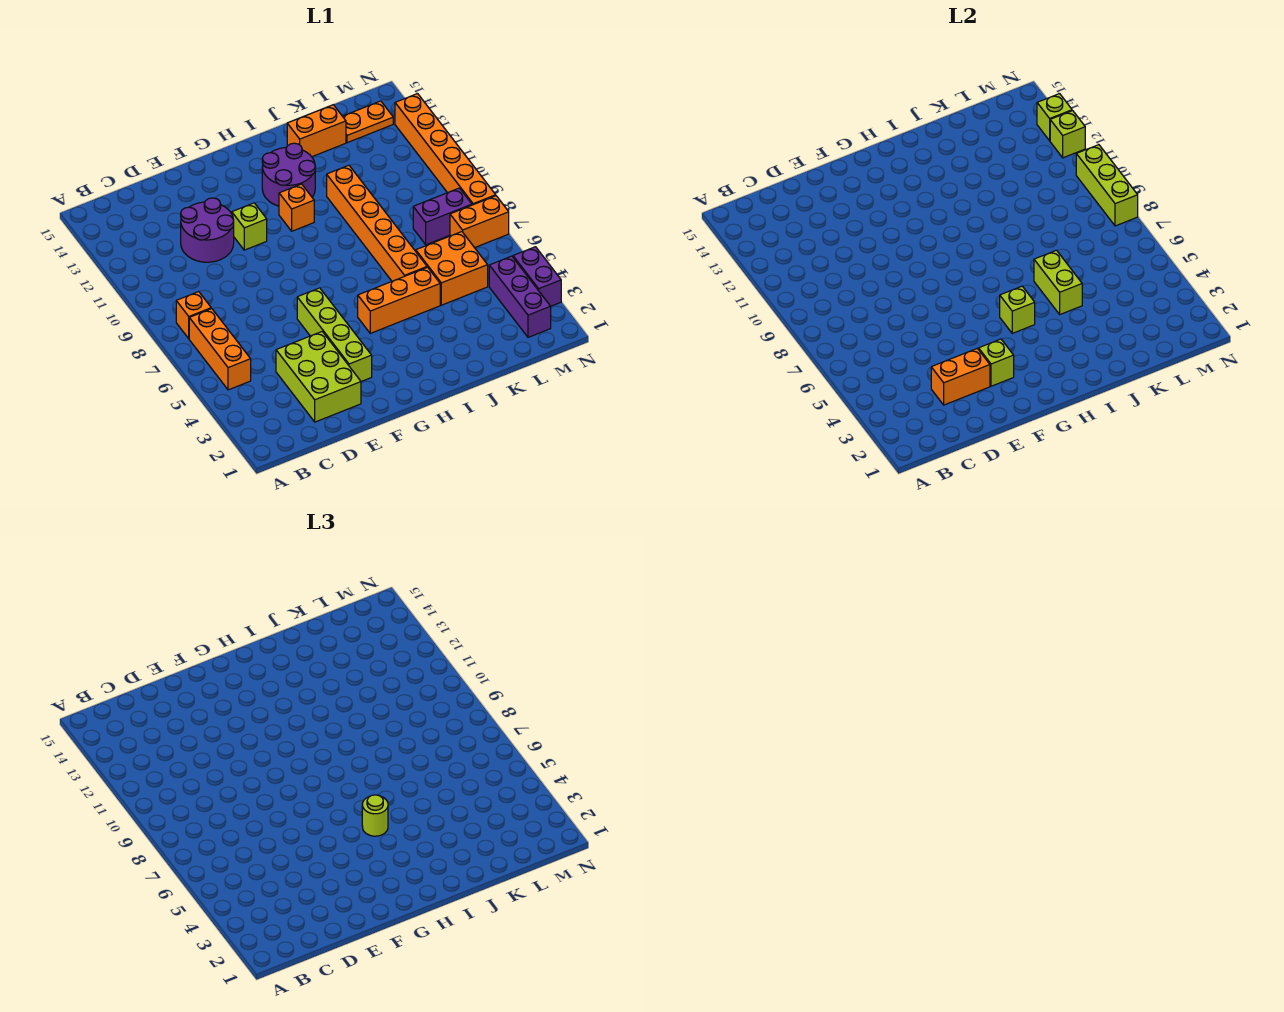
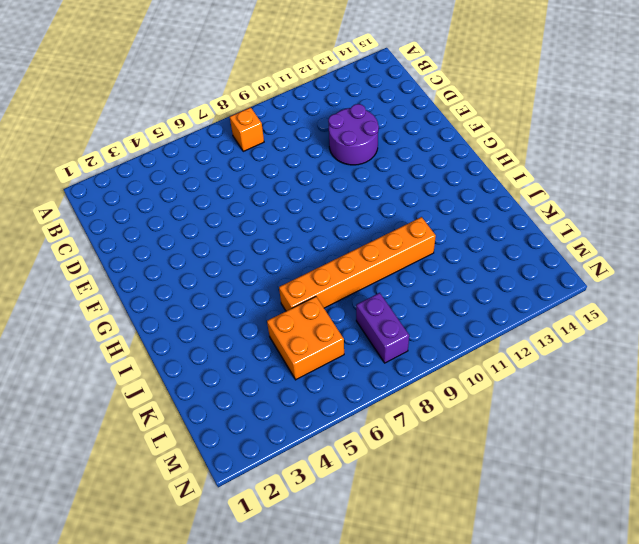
none -> orange brick B5:B7 level 1
none -> lime brick D2:E4 level 1
none -> lime brick F3:F6 level 1

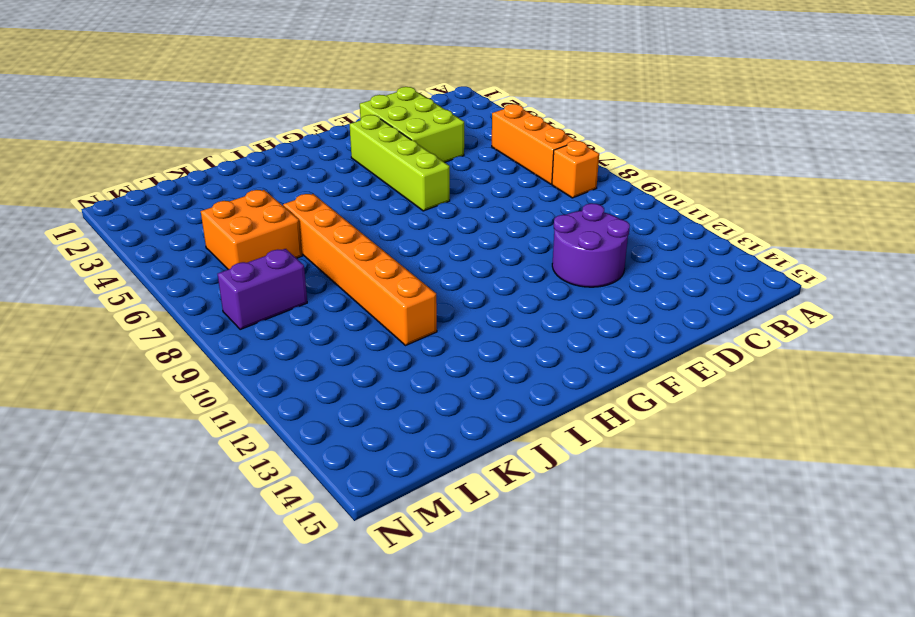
none -> lime brick F11 level 1
none -> orange brick H5:J5 level 1
none -> orange brick H11 level 1

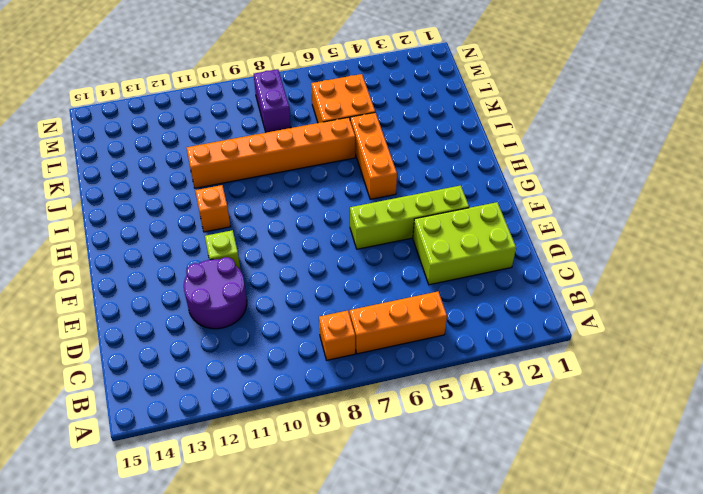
none -> purple round brick H12:I13 level 1
none -> orange brick J14:K14 level 1
none -> orange plate L14:M14 level 1

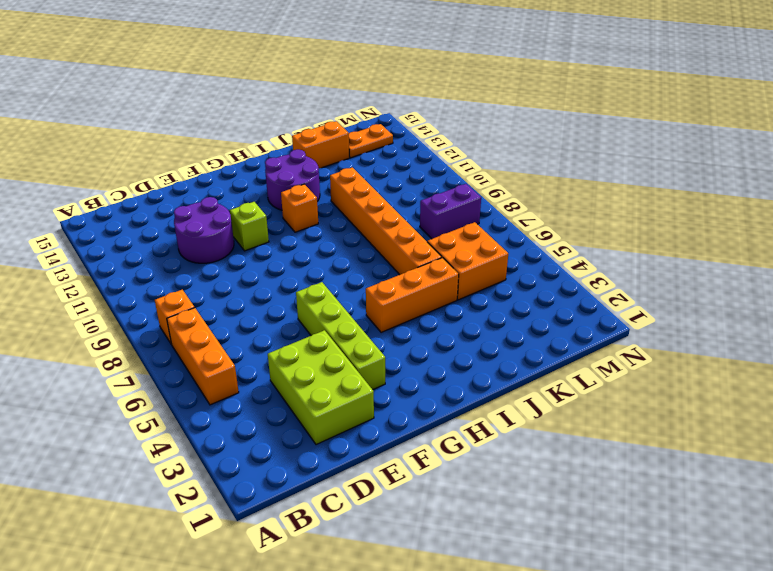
none -> purple brick M2:M4 level 1
none -> orange brick M7:N7 level 1
none -> purple brick N3:N4 level 1

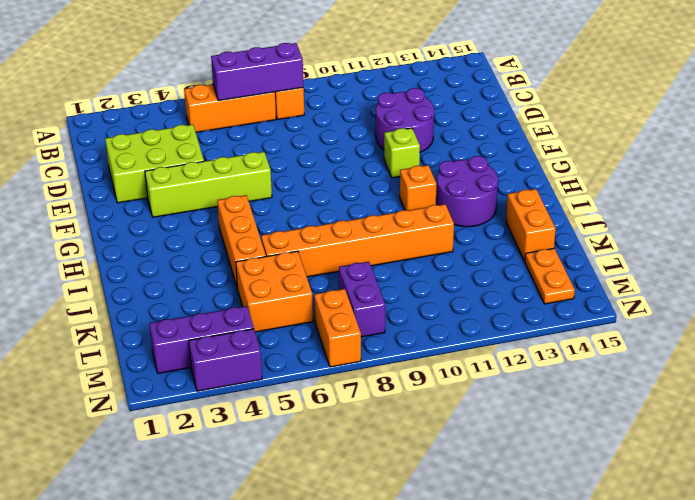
purple brick B6:B8 level 2 -> none
none -> orange brick N8:N13 level 1
none -> orange brick D3:E3 level 2
none -> lime brick F3 level 2

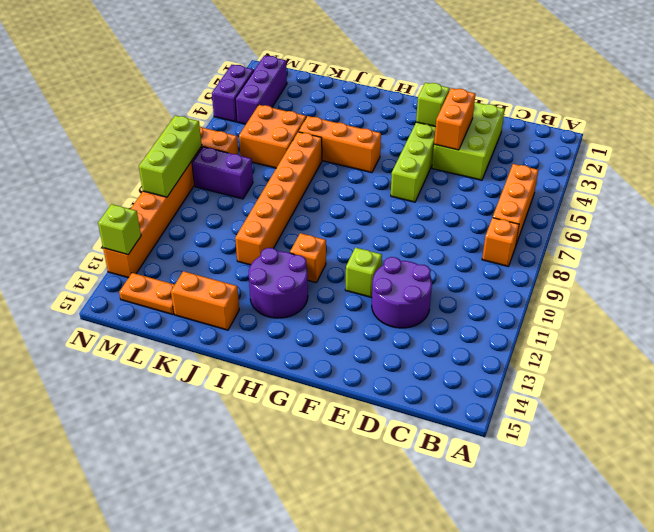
orange brick E3:E4 level 2 -> orange brick D3:E3 level 2
none -> lime brick H5 level 2
none -> lime brick J5:J6 level 2
none -> lime brick N12 level 2

